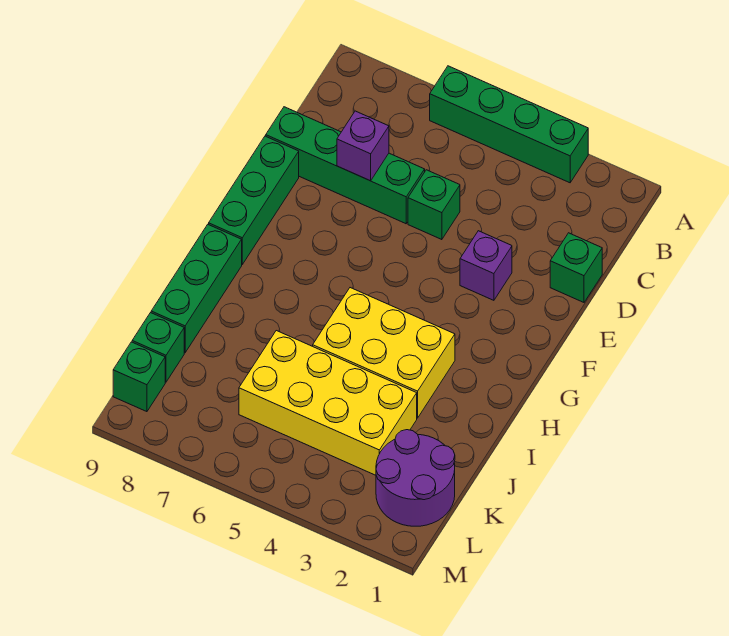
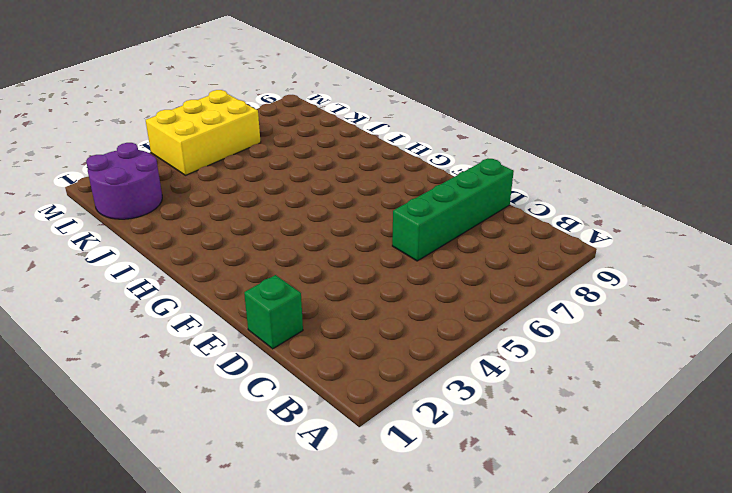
yellow brick L4:M6 level 1 -> yellow brick H3:I5 level 1
none -> green brick A3:A6 level 1
none -> green brick D5 level 1
none -> purple brick E3 level 1

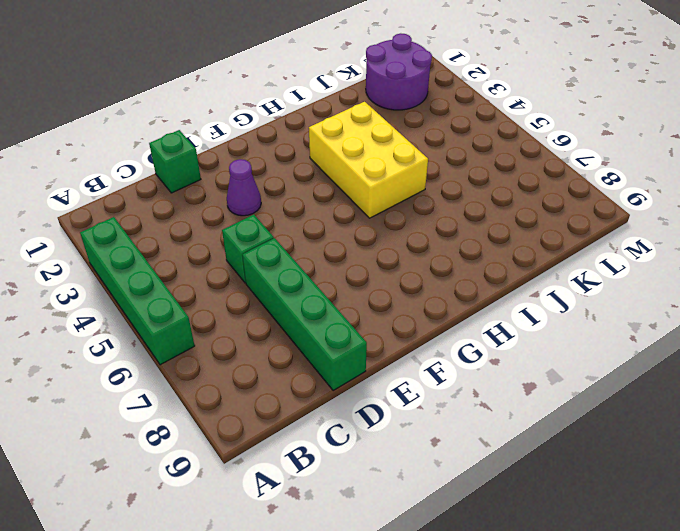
purple cone E3 level 1 -> purple brick E3 level 1
none -> green brick E9:G9 level 1
none -> green brick H9:J9 level 1
none -> yellow brick J3:K6 level 1

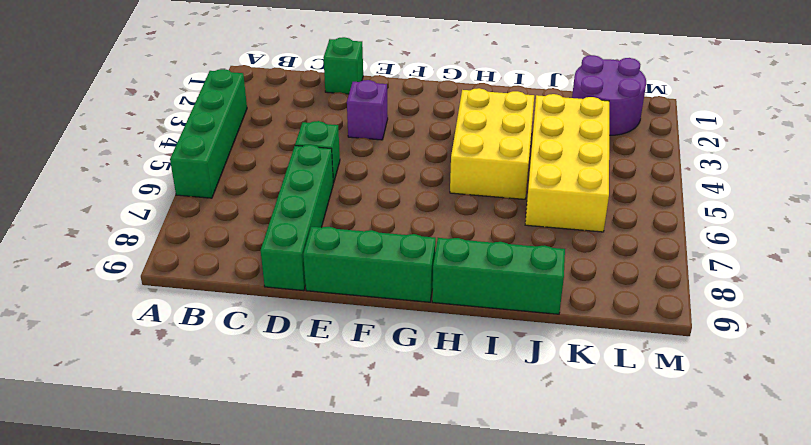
none -> green brick K9 level 1
none -> green brick L9 level 1
none -> purple brick D7 level 2

